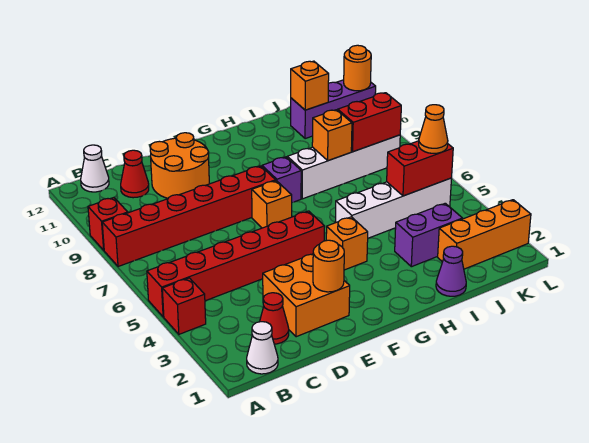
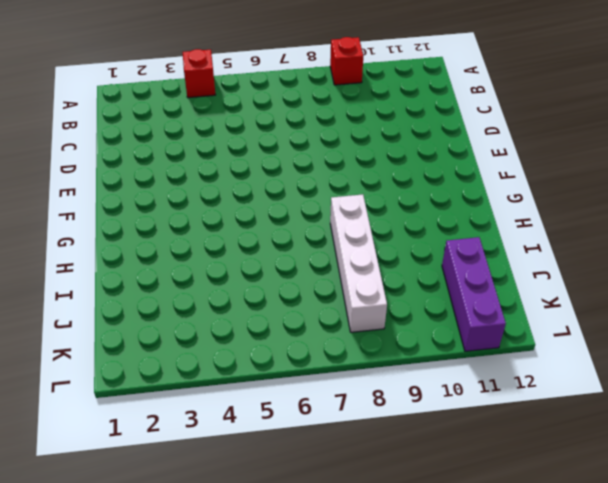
none -> red brick A5:F5 level 1
none -> red brick A8:F8 level 1
none -> white cone B1 level 1

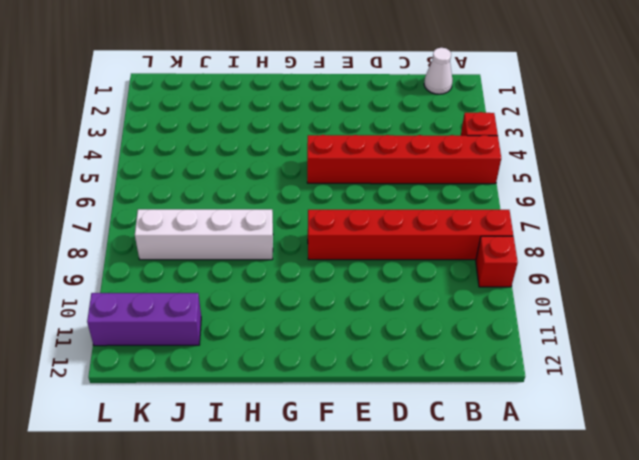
none -> white cone B12 level 1
none -> red cone C2 level 1
none -> red cone C11 level 1

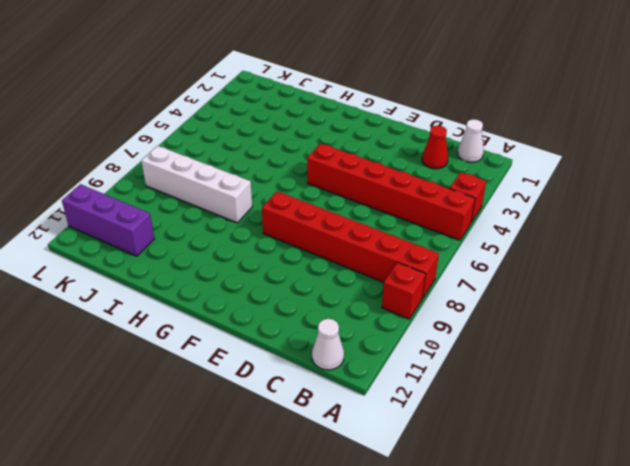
none -> red cone C11 level 1
none -> orange brick D2:E3 level 1
none -> orange round brick D10:E11 level 1

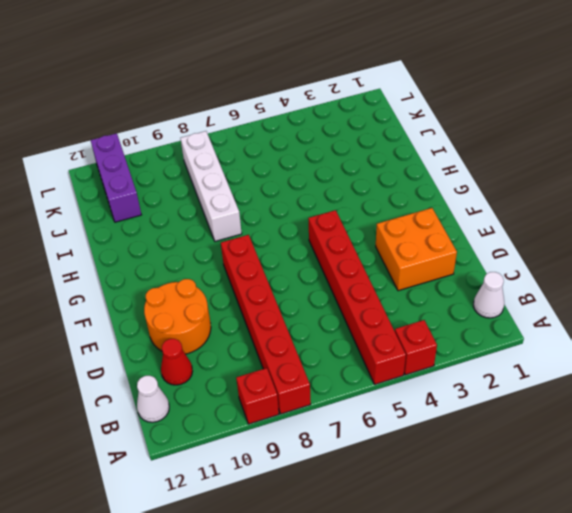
none -> red cone C2 level 1
none -> orange brick F7 level 1
none -> orange brick G4 level 1

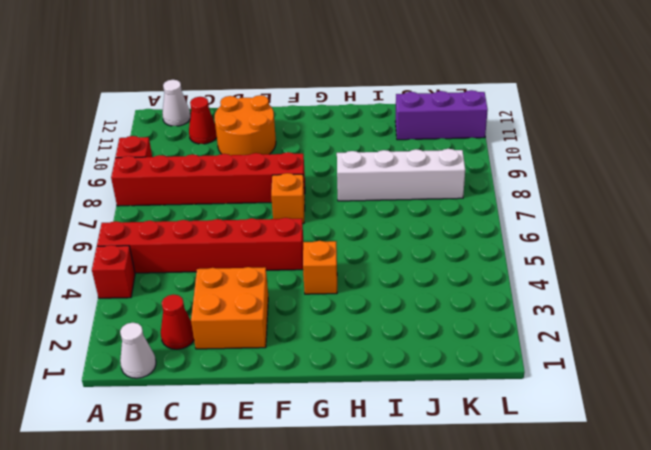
none -> purple brick G8 level 1
none -> white brick H5:K5 level 1
none -> purple cone I1 level 1

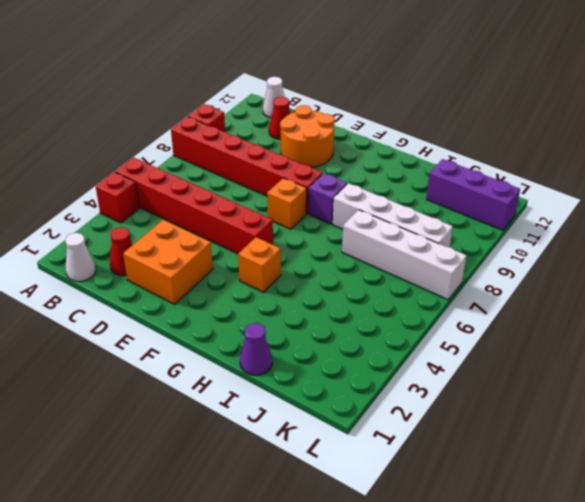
white brick I7:L7 level 1 -> white brick H5:K5 level 1
none -> purple brick I3:J3 level 1
none -> orange brick J2:L2 level 1
none -> orange round brick E2 level 2

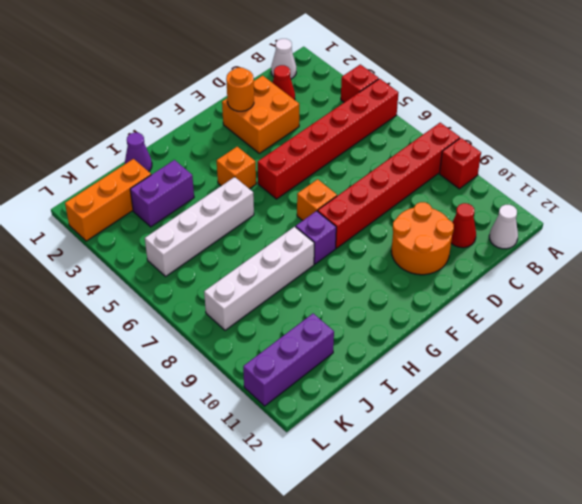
none -> orange brick I8 level 2
none -> red brick J5:K5 level 2
none -> red brick J8:K8 level 2

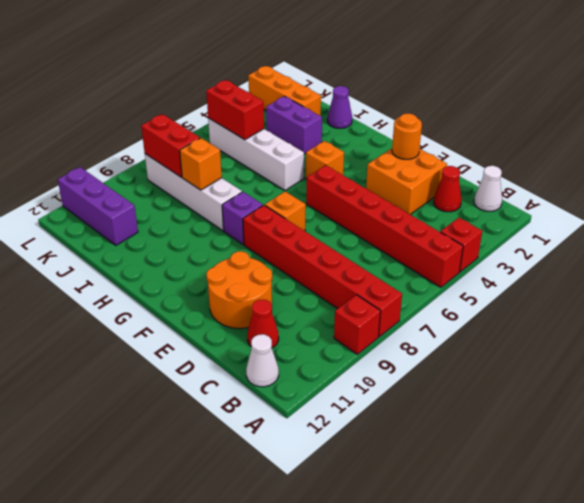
none -> orange brick J11 level 2
none -> orange round brick L11 level 2
none -> orange cone K5 level 3

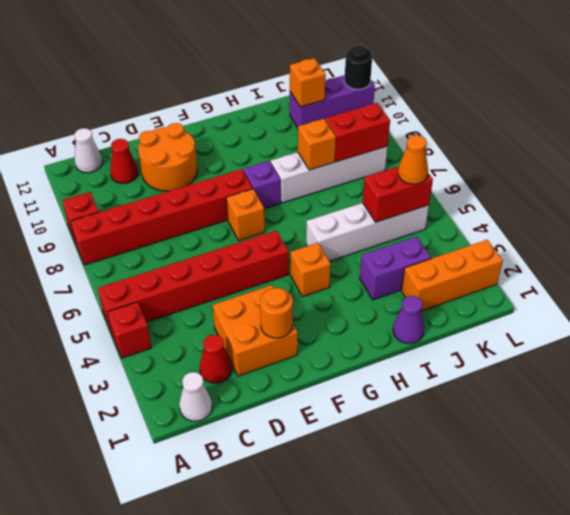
black round brick L11 level 2 -> orange round brick L11 level 2

